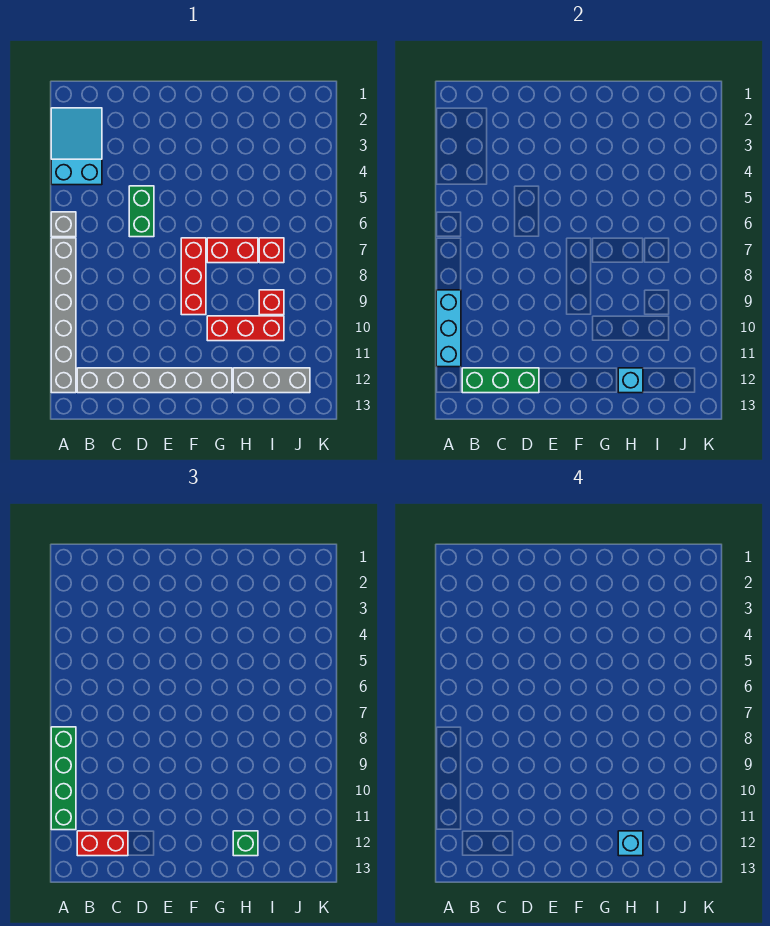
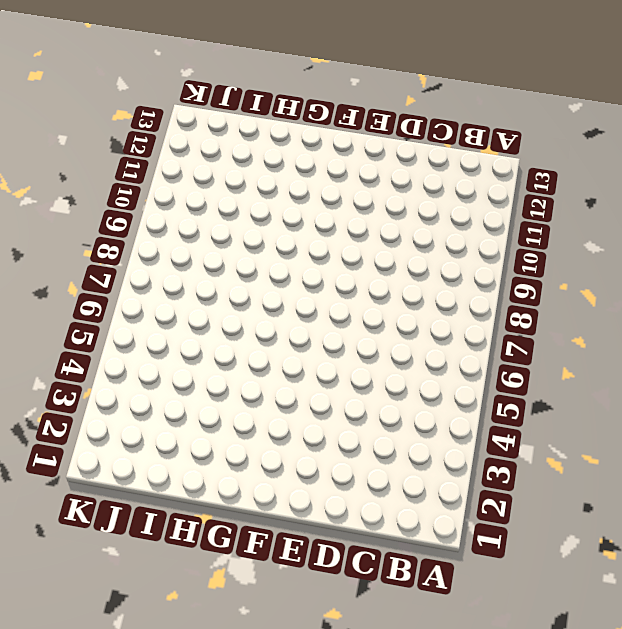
none -> cyan slope A2:B4 level 1 top 4
none -> grey brick A6 level 1
none -> grey brick A7:A12 level 1

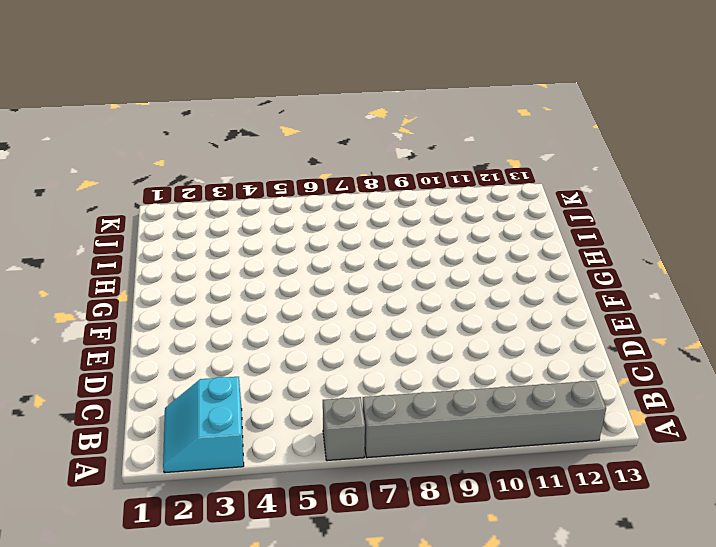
cyan slope A2:B3 level 1 top 3 -> cyan slope A2:B4 level 1 top 4
none -> grey brick B12:G12 level 1
none -> green brick D5:D6 level 1
none -> red brick F7:F9 level 1

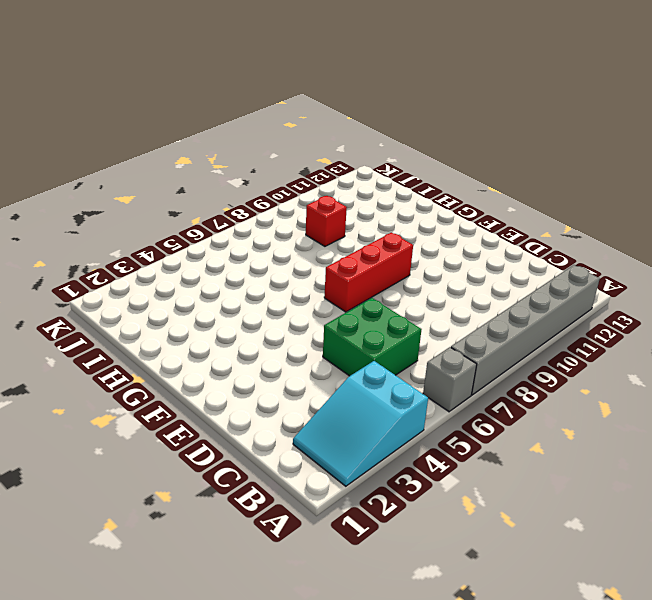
green brick C5:D6 level 1 -> green brick D5:D6 level 1
none -> grey brick B12:G12 level 1
none -> red brick G7:H7 level 1
none -> red brick G10:I10 level 1

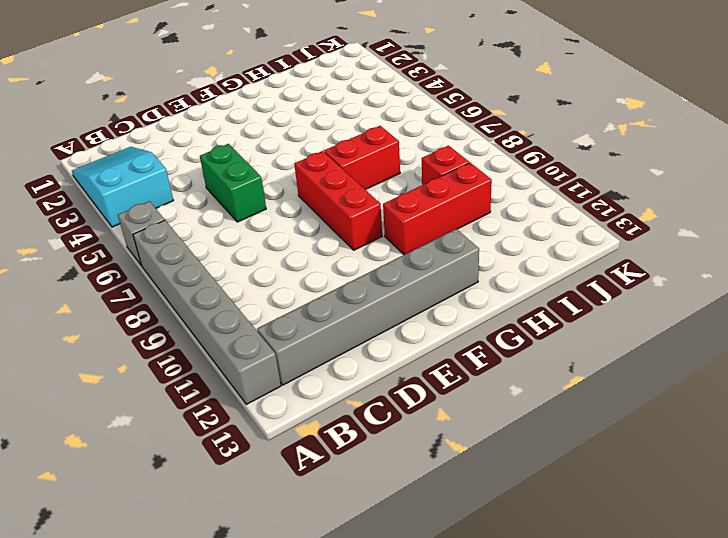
none -> grey brick H12:J12 level 1
none -> red brick I7 level 1
none -> cyan brick A9:A11 level 2

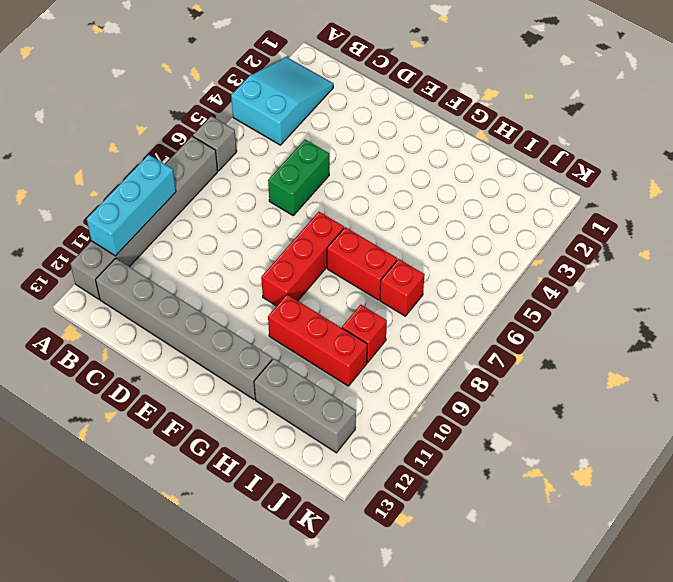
none -> green brick B12:D12 level 2
none -> cyan brick H12 level 2
none -> green brick A8:A11 level 3

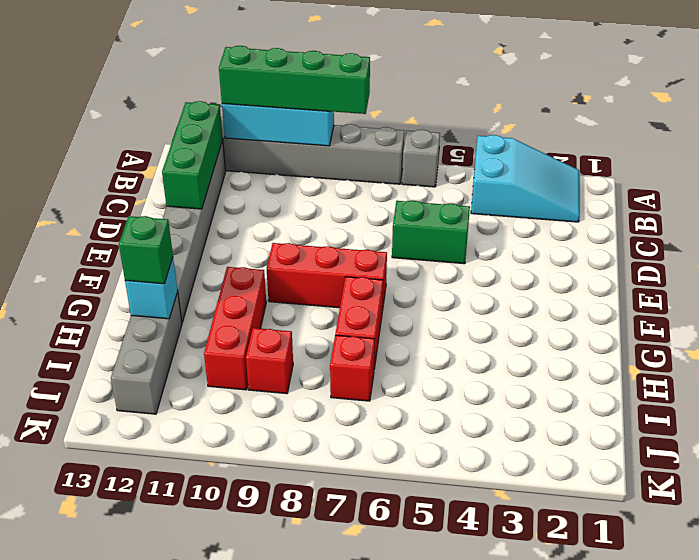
none -> red brick B12:C12 level 3
none -> cyan brick H12 level 4

